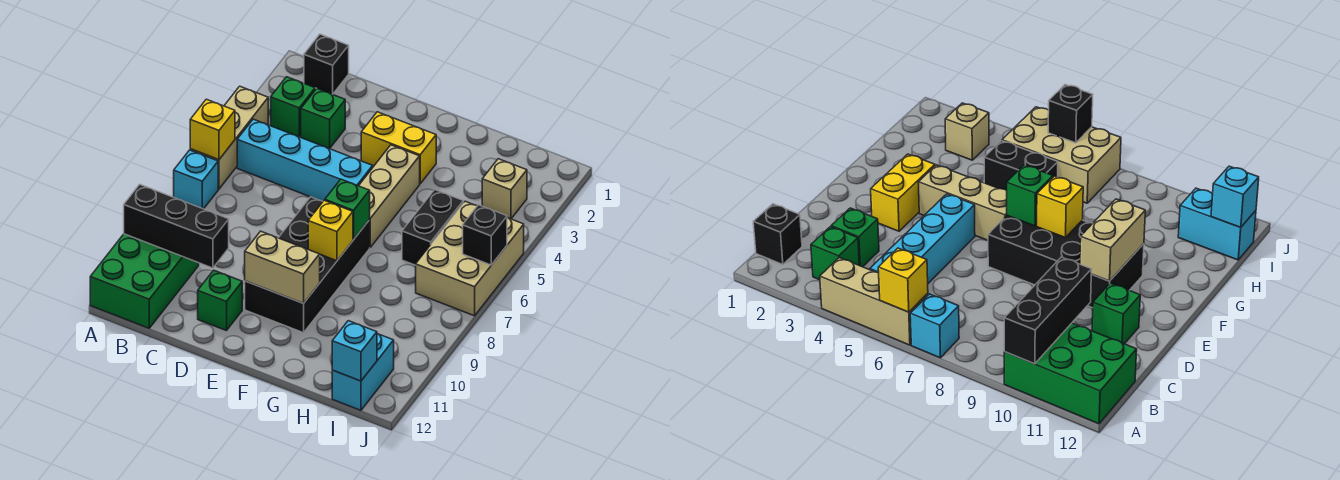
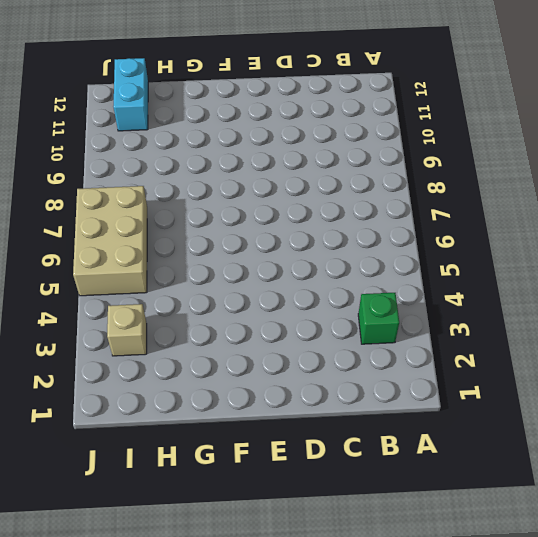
none -> tan brick A4:A6 level 1
none -> cyan brick A7 level 1
none -> green brick A10:B12 level 1

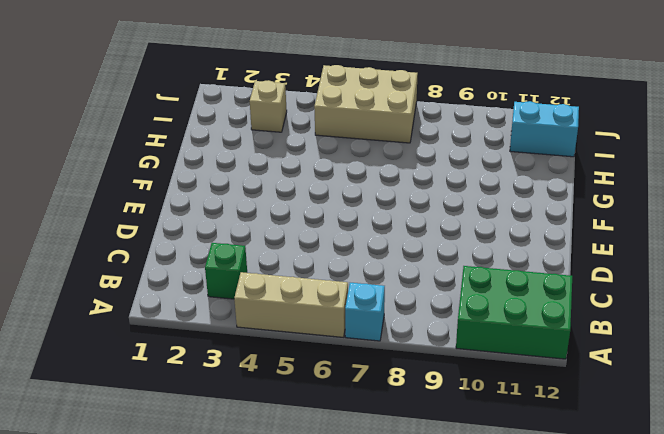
none -> black brick B1 level 1
none -> cyan brick B5:E5 level 1
none -> green brick C3 level 1

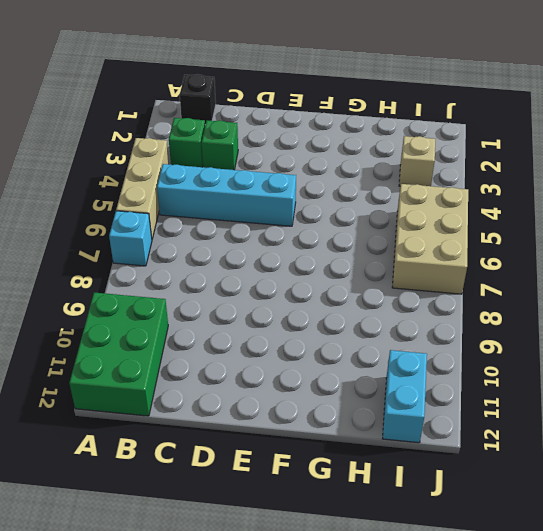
none -> green brick D11 level 1
none -> yellow brick E3:F3 level 1
none -> black brick E7:F10 level 1

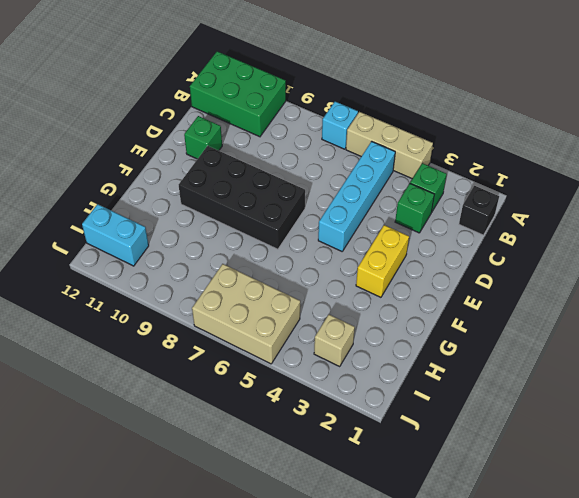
none -> tan brick F4:F6 level 1
none -> black brick H5:H6 level 1
none -> yellow brick A6 level 2

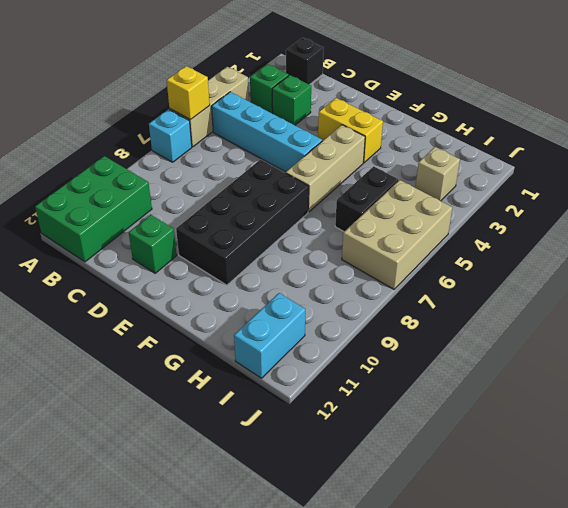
none -> black brick A10:C10 level 2
none -> tan brick E10:F10 level 2
none -> green brick F7 level 2

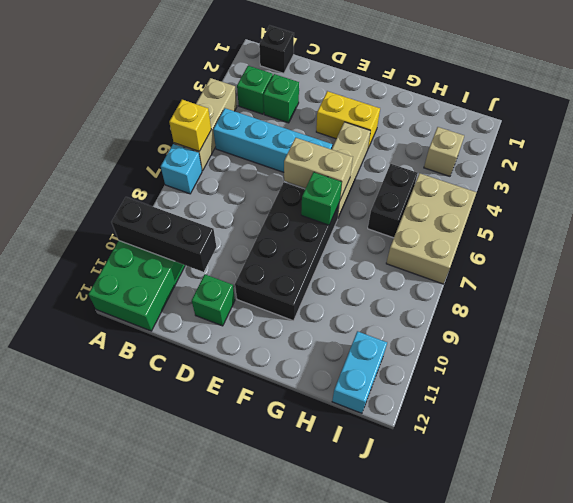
tan brick E6:F6 level 2 -> tan brick E10:F10 level 2
none -> yellow brick F8 level 2
none -> cyan brick I12 level 2
none -> black brick J6 level 2

